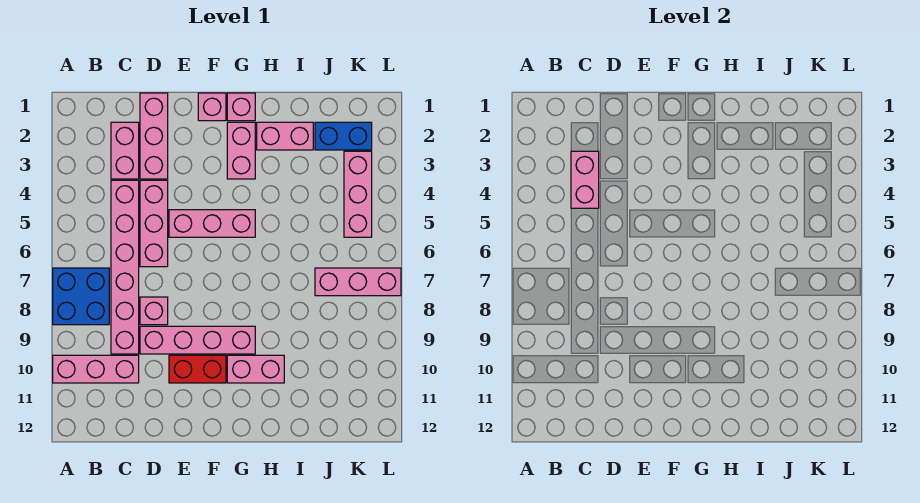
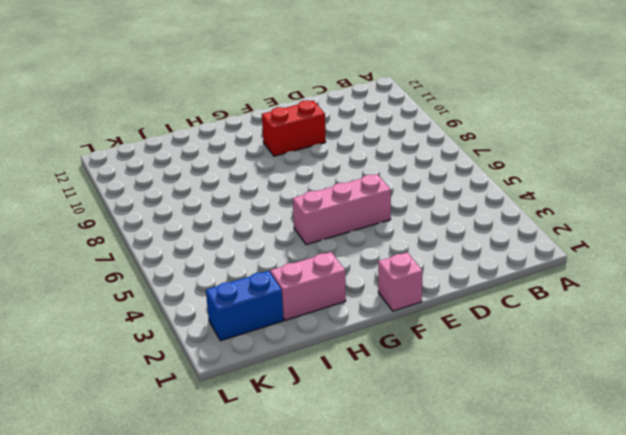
none -> blue brick A7:B8 level 1
none -> pink brick A10:C10 level 1
none -> pink brick C2:C3 level 1

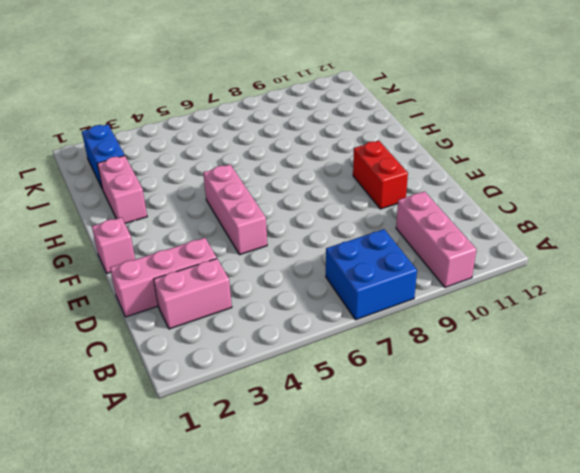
none -> pink brick C4:C9 level 1
none -> pink brick D4:D6 level 1
none -> pink brick D8 level 1

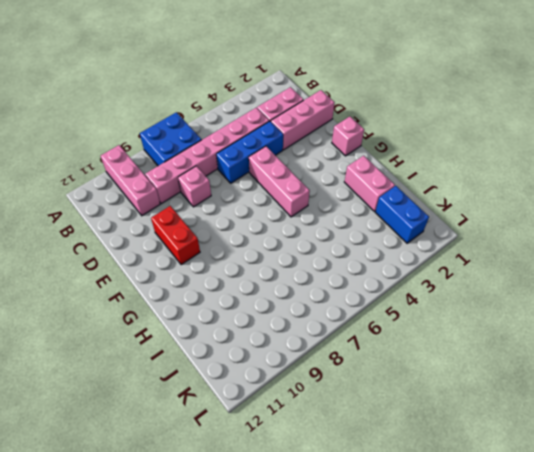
blue brick D4:D6 level 1 -> pink brick D4:D6 level 1
none -> pink brick D9:G9 level 1
none -> pink brick G1 level 1
none -> pink brick G2:G3 level 1

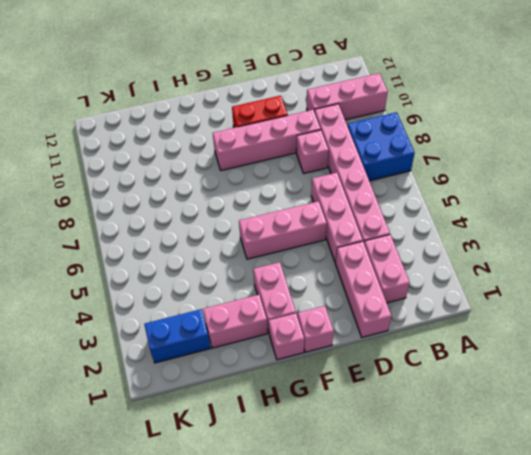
none -> pink brick G10:H10 level 1
none -> pink brick J7:L7 level 1
none -> pink brick K3:K5 level 1

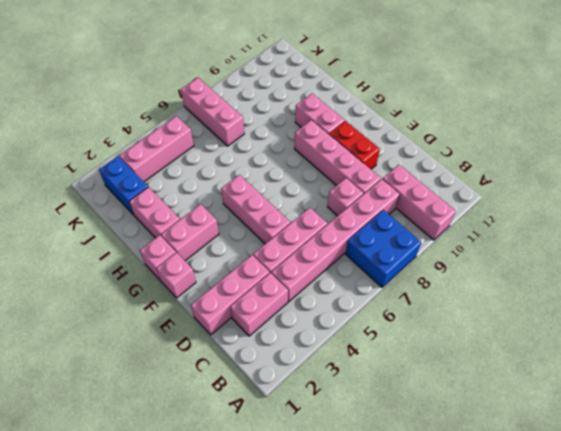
none -> pink brick C3:C4 level 2

